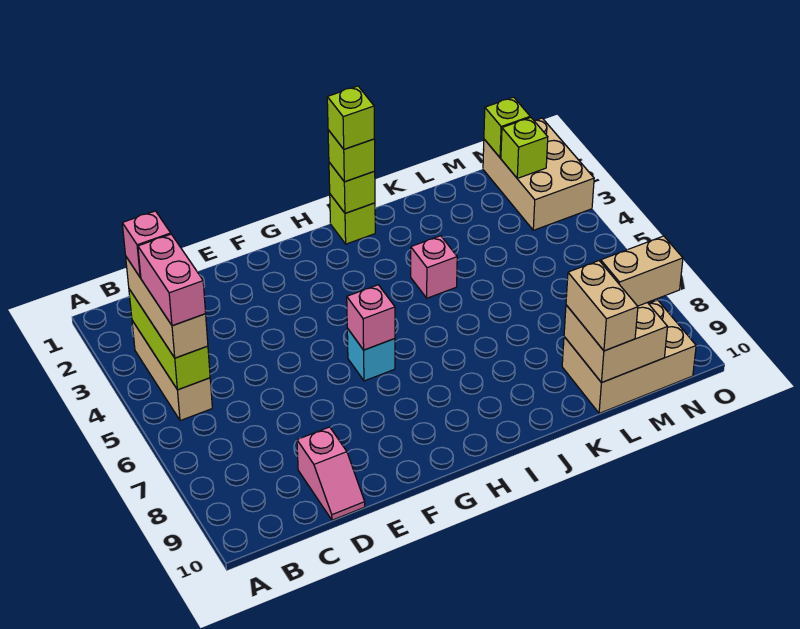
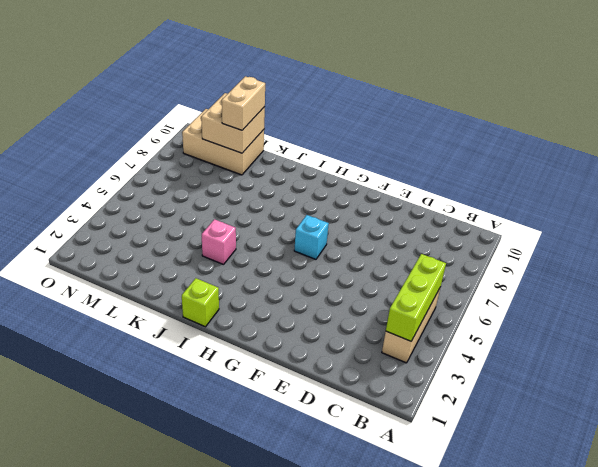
none -> pink slope D9:D10 level 1 top 9
none -> tan brick N1:O3 level 1
none -> pink brick G6 level 2

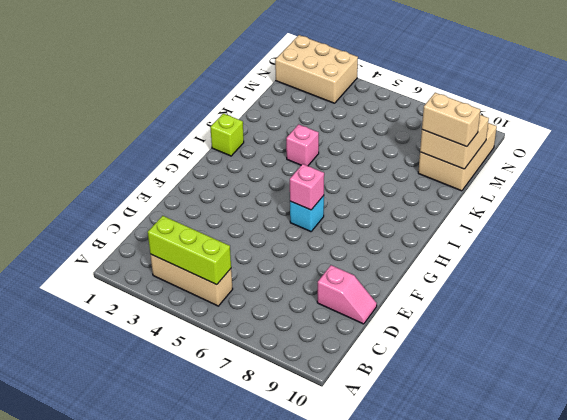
none -> lime brick I1 level 2
none -> lime brick N1 level 2
none -> lime brick N2 level 2

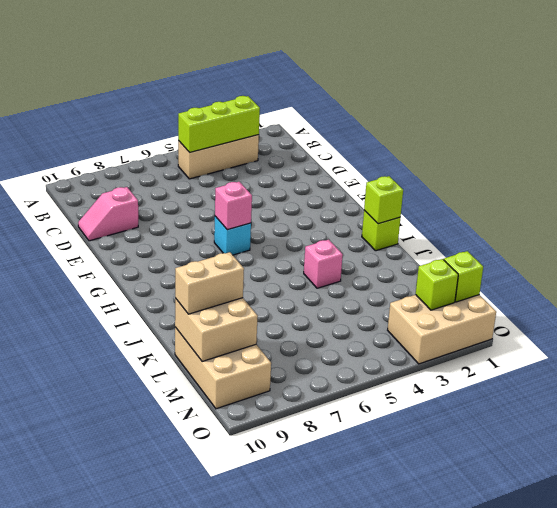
none -> tan brick B3:B5 level 3
none -> lime brick I1 level 3
none -> tan brick M9:N9 level 3

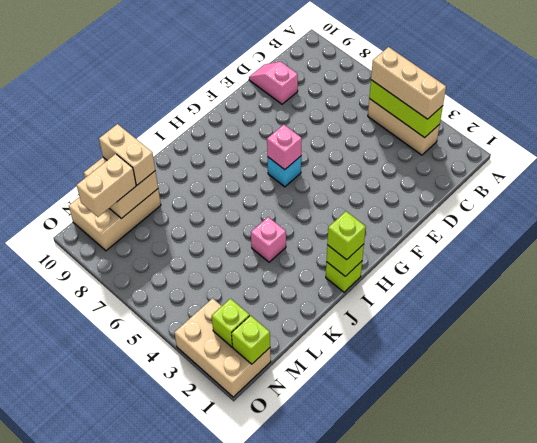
none -> pink brick B3 level 4
none -> pink brick B4:B5 level 4
none -> lime brick I1 level 4

